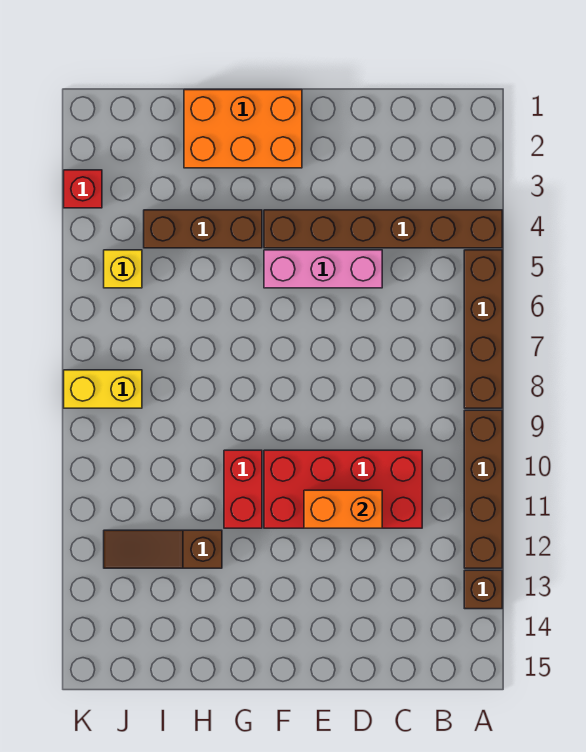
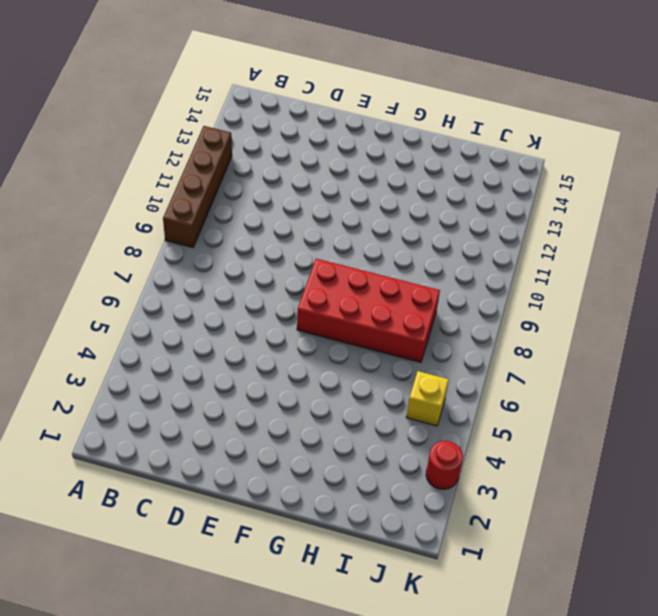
red brick F7:I8 level 1 -> red brick C10:F11 level 1
red round brick K3 level 1 -> red brick K3 level 1
none -> brown brick A4:F4 level 1
none -> brown brick A5:A8 level 1
none -> brown brick A13 level 1

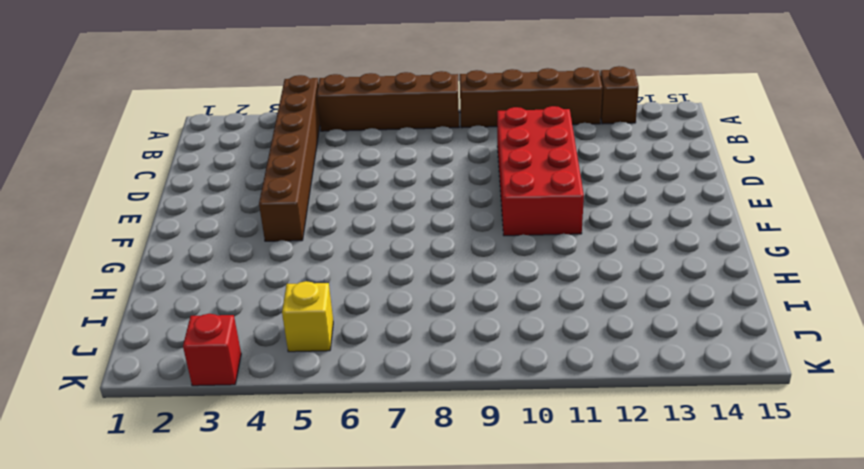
none -> pink brick D5:F5 level 1
none -> orange brick F1:H2 level 1
none -> brown brick G4:I4 level 1

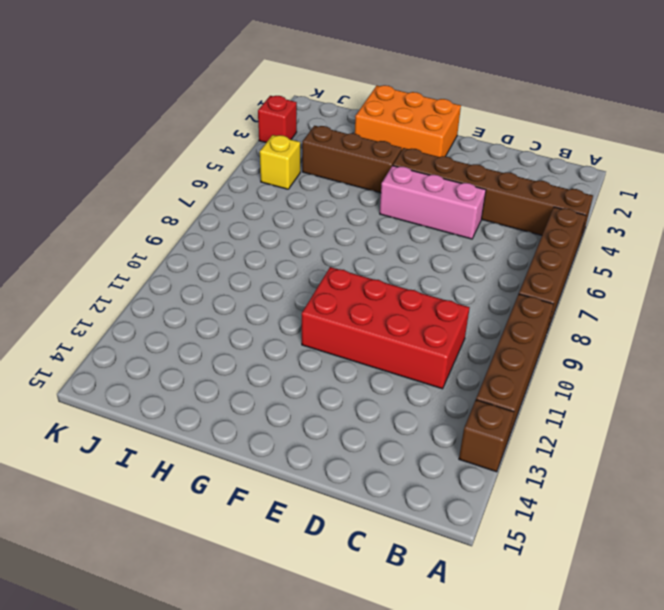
none -> red brick G10:G11 level 1
none -> brown slope H12:J12 level 1 top H
none -> yellow brick J8:K8 level 1

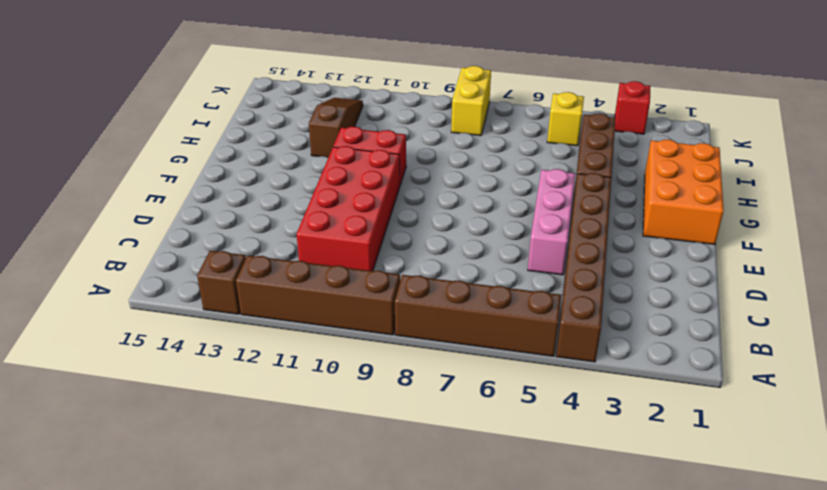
none -> orange brick D11:E11 level 2

